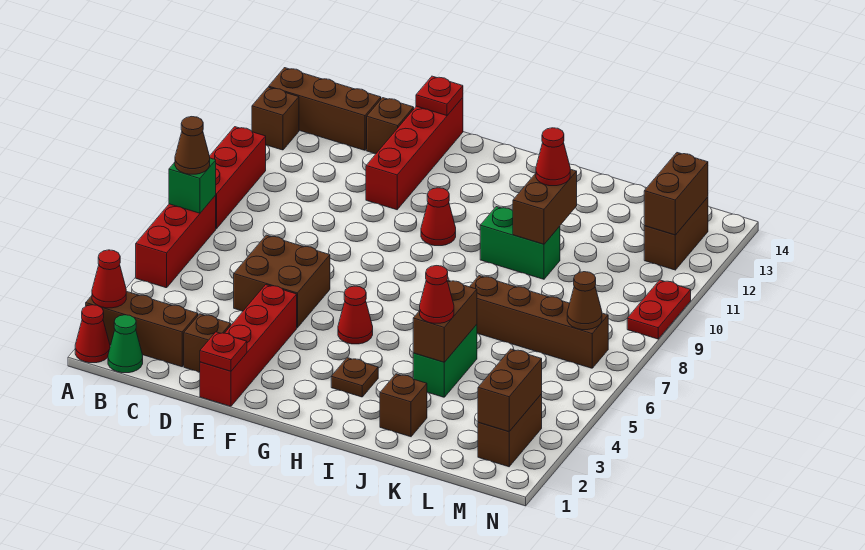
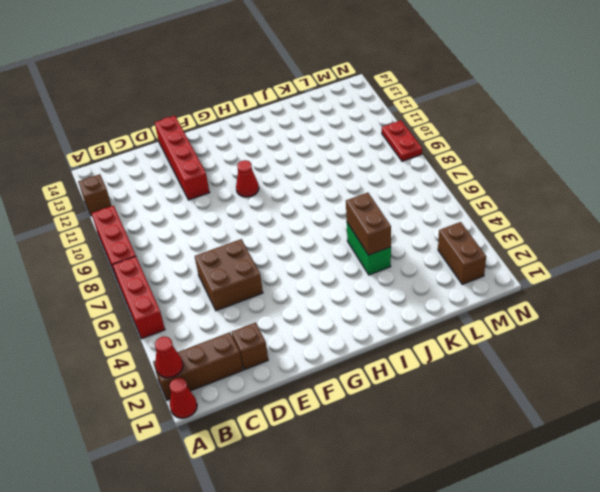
none -> brown brick A13:C13 level 1
none -> green cone B1 level 1
none -> brown brick D13 level 1
none -> red brick E1:E4 level 1

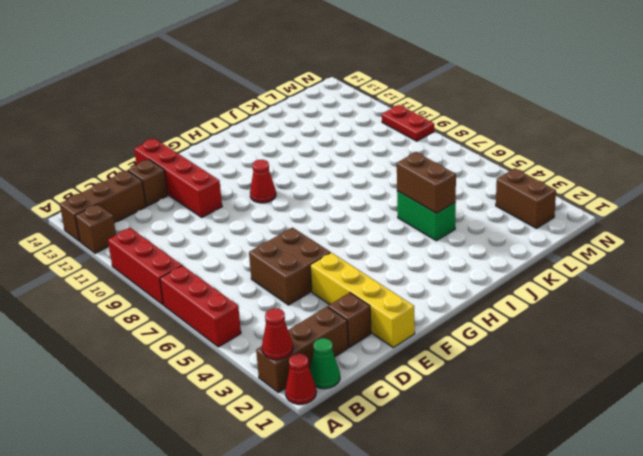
yellow brick E1:E4 level 1 -> red brick E1:E4 level 1
none -> red cone G5 level 1
none -> brown plate H3 level 1
none -> green brick I10:J10 level 1
none -> brown brick J2 level 1

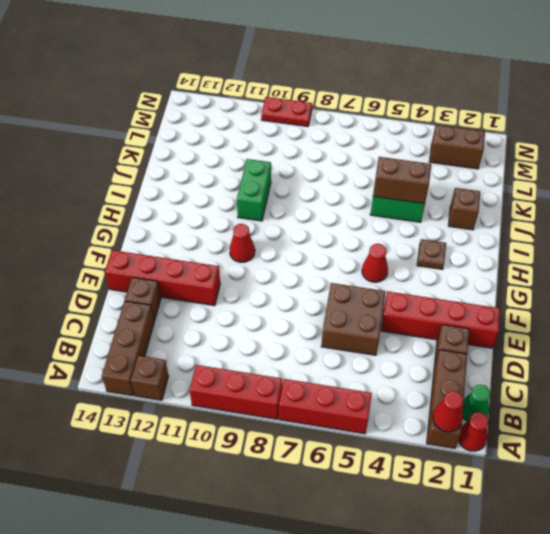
none -> brown brick J7:M7 level 1
none -> brown brick M12:M13 level 1
none -> green brick A7 level 2
none -> red plate E1 level 2

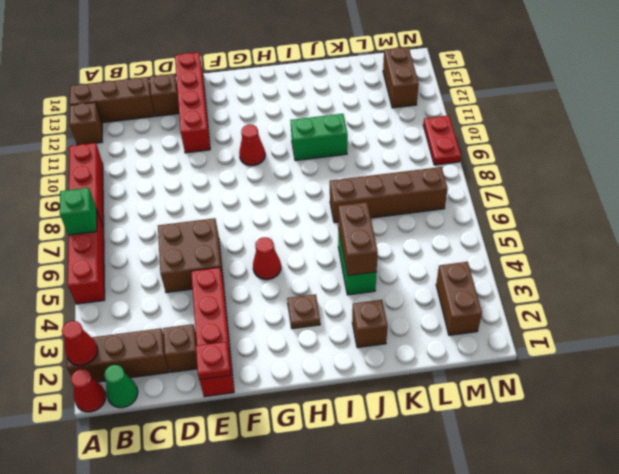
none -> red plate E14 level 2
none -> brown brick J10:J11 level 2
none -> brown brick M2:M3 level 2
none -> brown cone M7 level 2

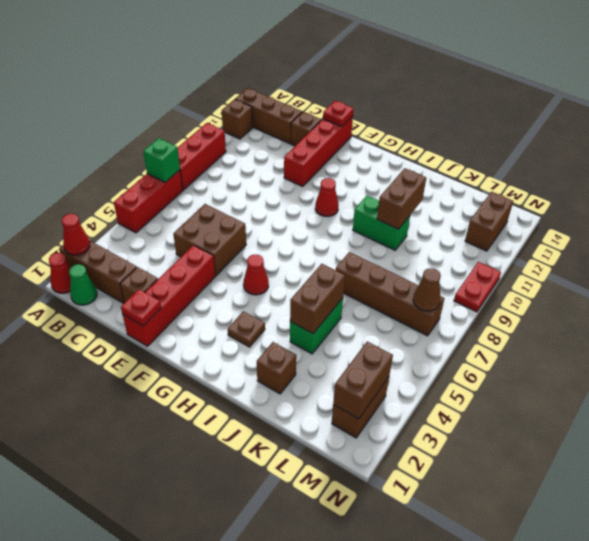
none -> brown brick M12:M13 level 2
none -> brown cone A7 level 3
none -> red cone J4 level 3
none -> red cone J11 level 3

